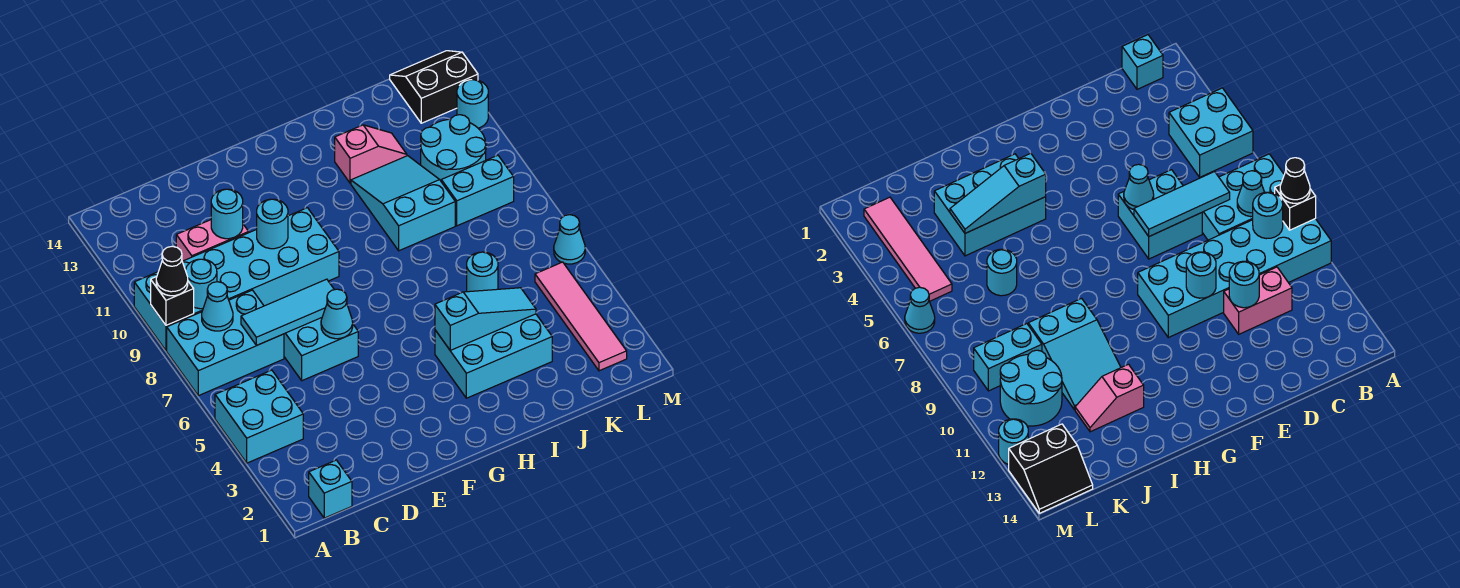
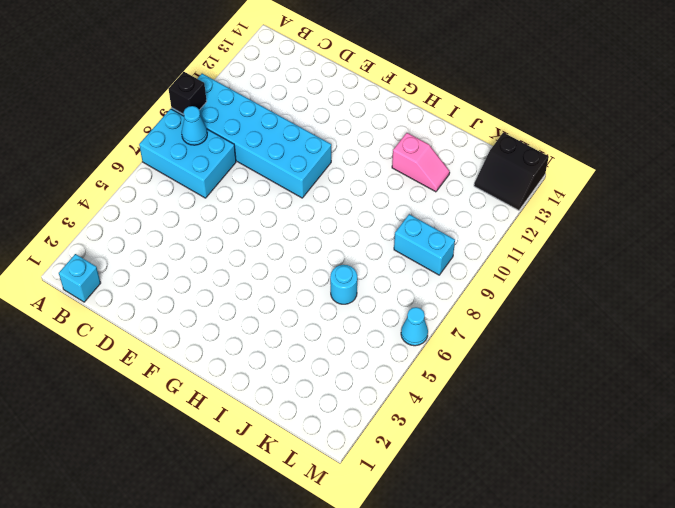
black slope L13:M14 level 1 top 14 -> black slope L13:M14 level 1 top 13
none -> cyan brick A4:B5 level 1
none -> pink brick C11:D11 level 1
none -> cyan brick D6:E7 level 1

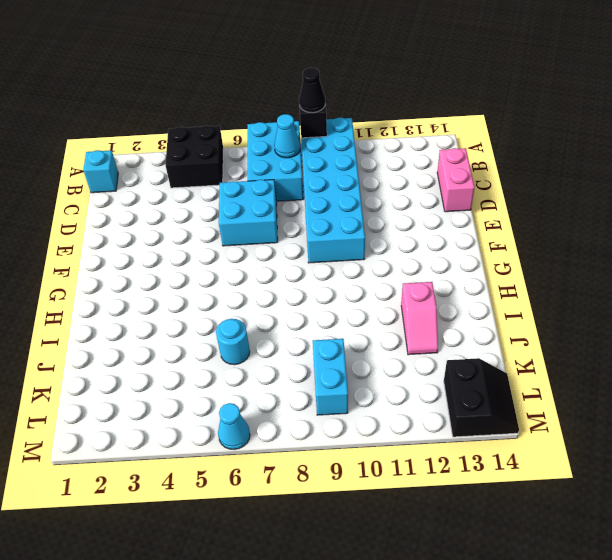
black brick A4:B5 level 1 -> cyan brick A4:B5 level 1
pink brick C14:D14 level 1 -> pink brick C11:D11 level 1
none -> cyan brick H3:J4 level 1
none -> cyan slope I9:J11 level 1 top 9
none -> cyan round brick K10:L11 level 1

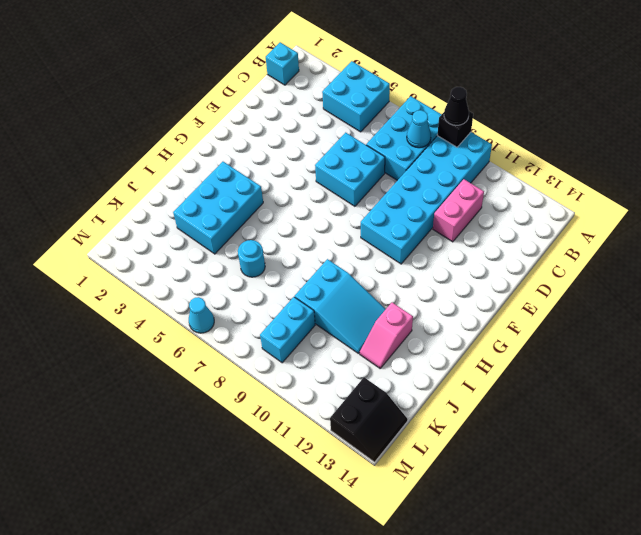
none -> cyan round brick K10:L11 level 1
none -> pink tile L2:L5 level 1
none -> cyan round brick M12 level 1

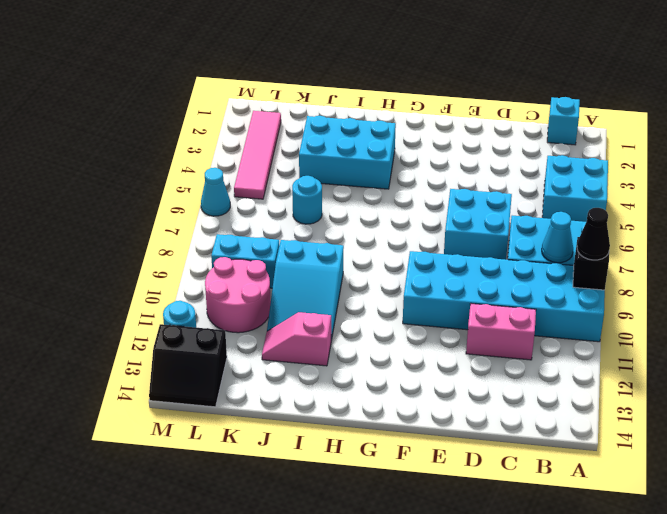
pink round brick K10:L11 level 1 -> cyan round brick K10:L11 level 1
none -> cyan round brick B9 level 2
none -> cyan tile C7:E7 level 2
none -> cyan round brick D11 level 2

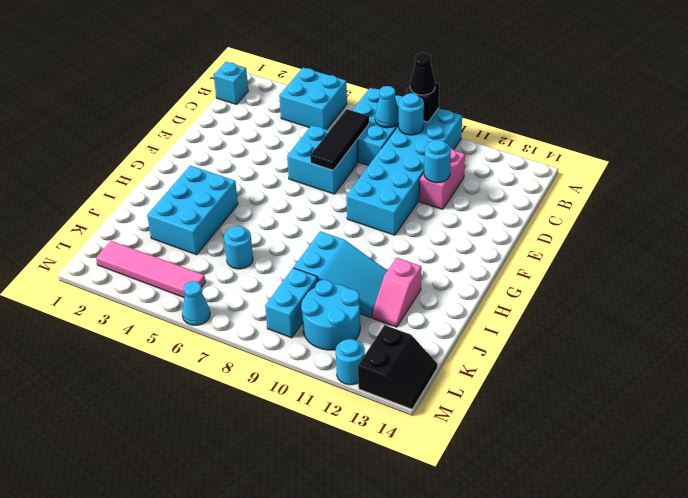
black tile C7:E7 level 2 -> cyan tile C7:E7 level 2
none -> cyan cone E6 level 2
none -> cyan round brick E10 level 2
none -> cyan slope H4:J4 level 2 top H

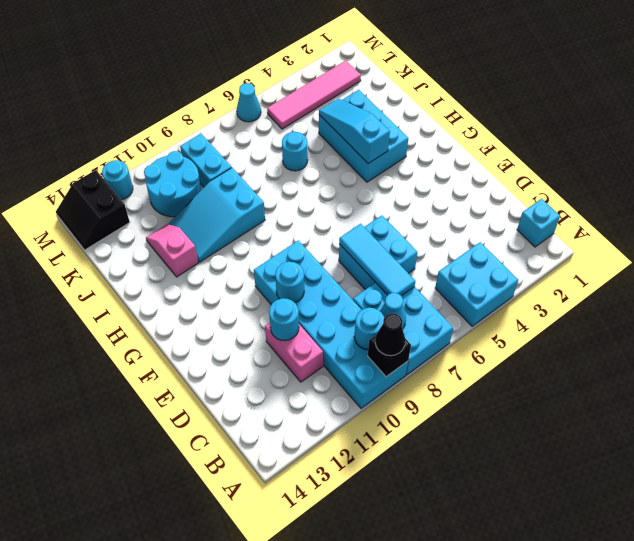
none -> cyan cone E6 level 2

